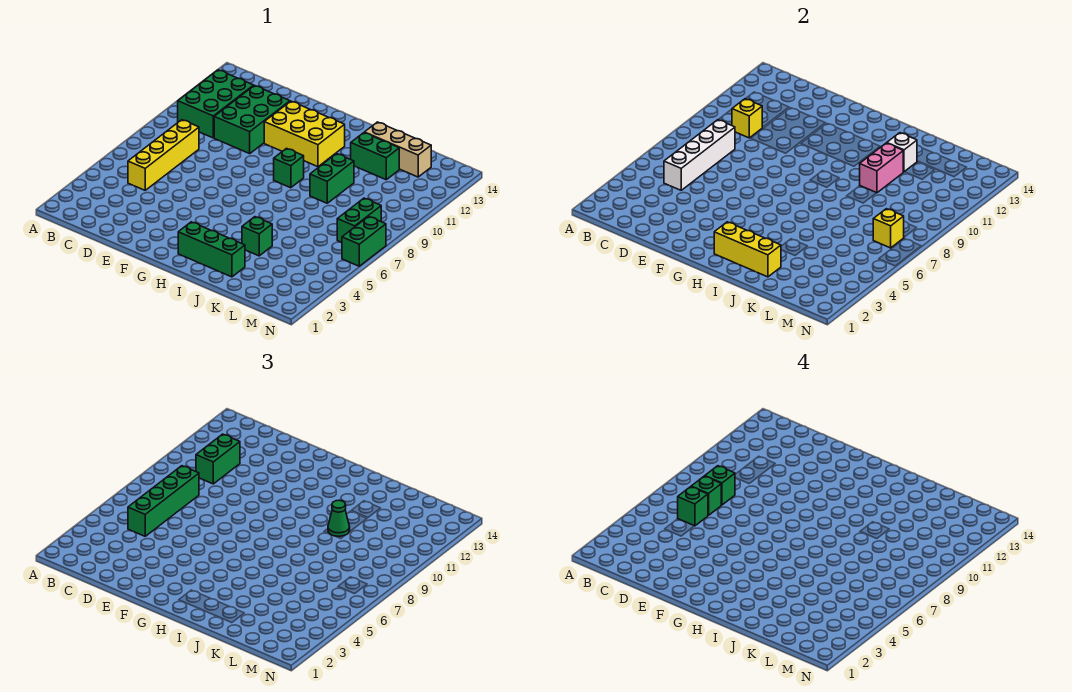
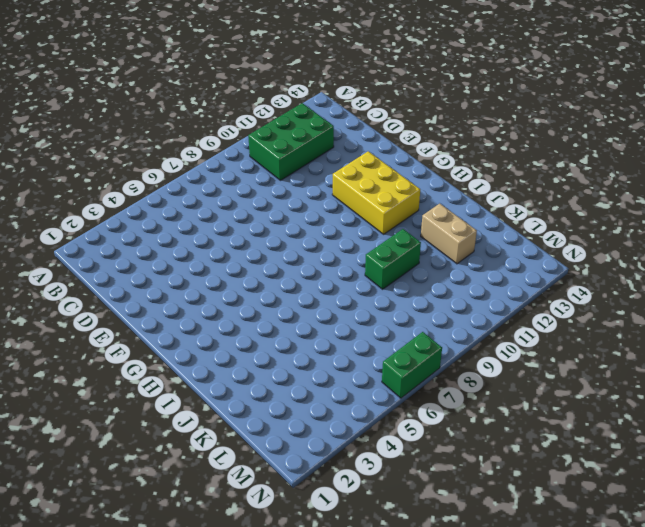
tan brick J12:K12 level 1 -> green brick J12:K12 level 1
none -> yellow brick C5:C8 level 1
none -> green brick D10:E12 level 1
none -> green brick H2:J2 level 1

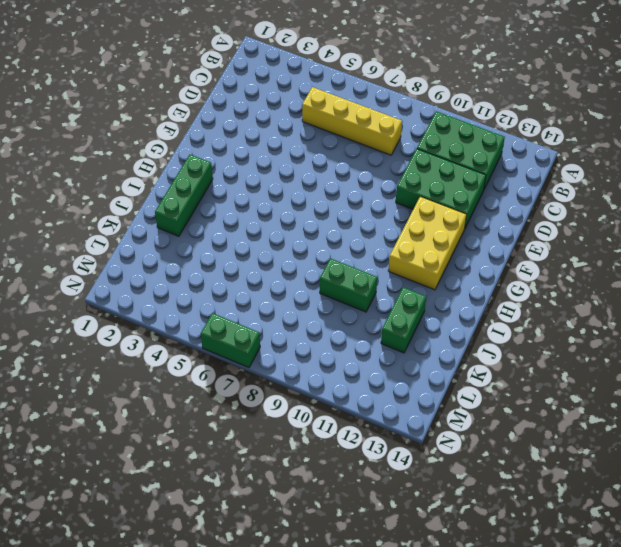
none -> green brick H9 level 1
none -> green brick J4 level 1
none -> tan brick J13:L13 level 1

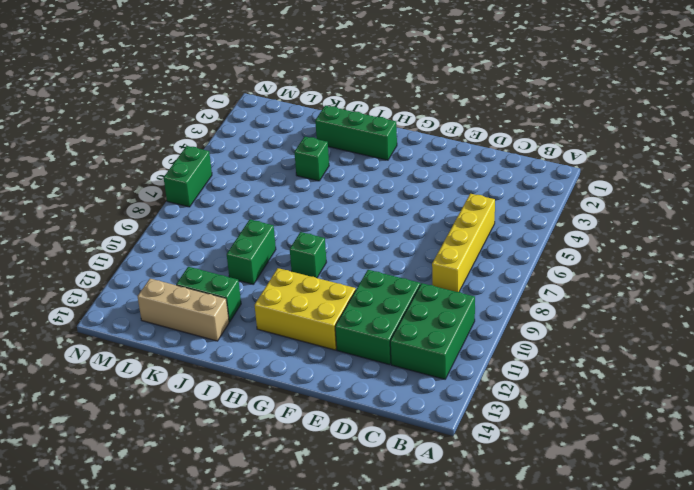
none -> green brick M7:M8 level 1
none -> white brick C5:C8 level 2
none -> yellow brick C10 level 2

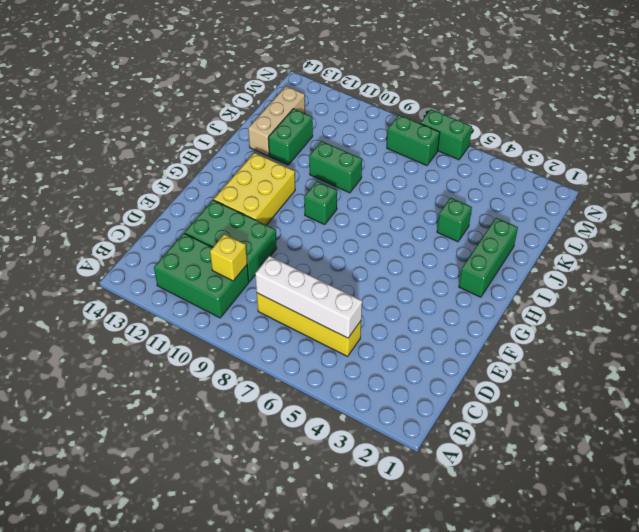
none -> yellow brick H2:J2 level 2
none -> pink brick J10:J11 level 2
none -> white brick J12 level 2

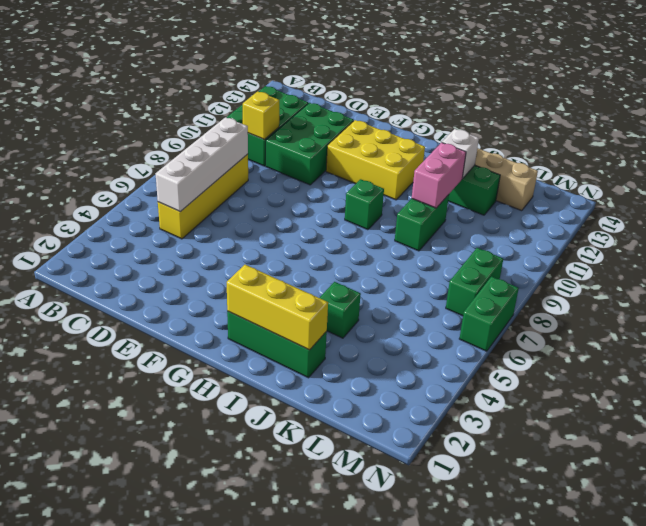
none -> yellow brick M7 level 2
none -> green brick C5:C8 level 3
none -> green brick C10:C11 level 3

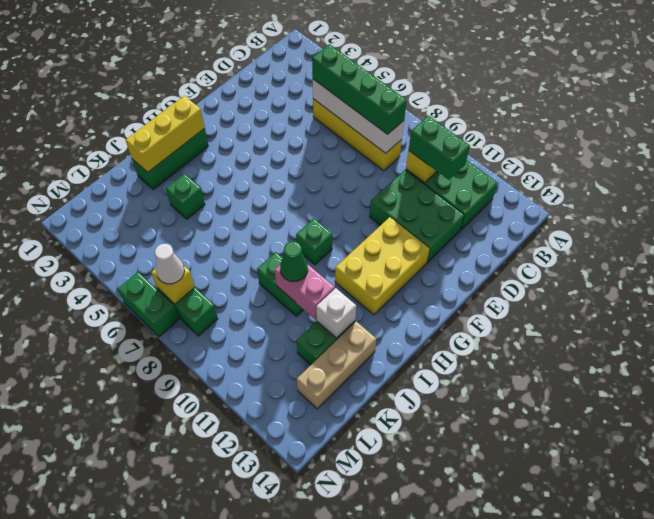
white cone M7 level 3 -> none
none -> green brick C6 level 4
none -> green brick C7 level 4
none -> green brick C8 level 4

